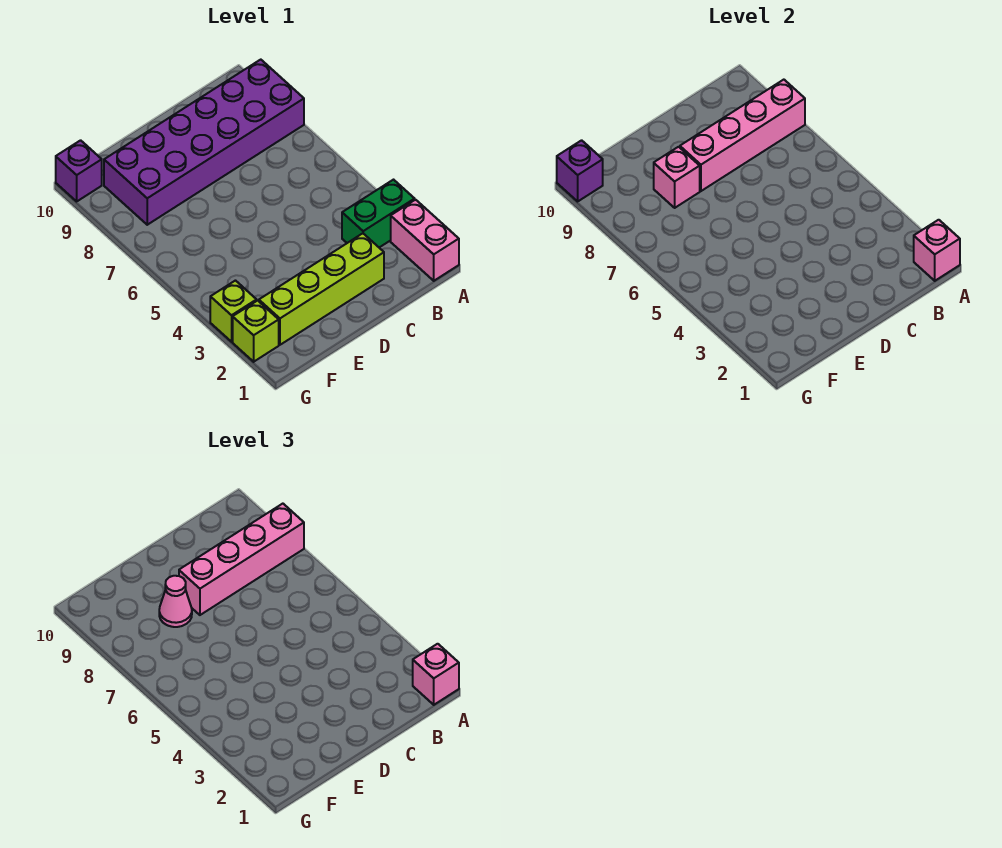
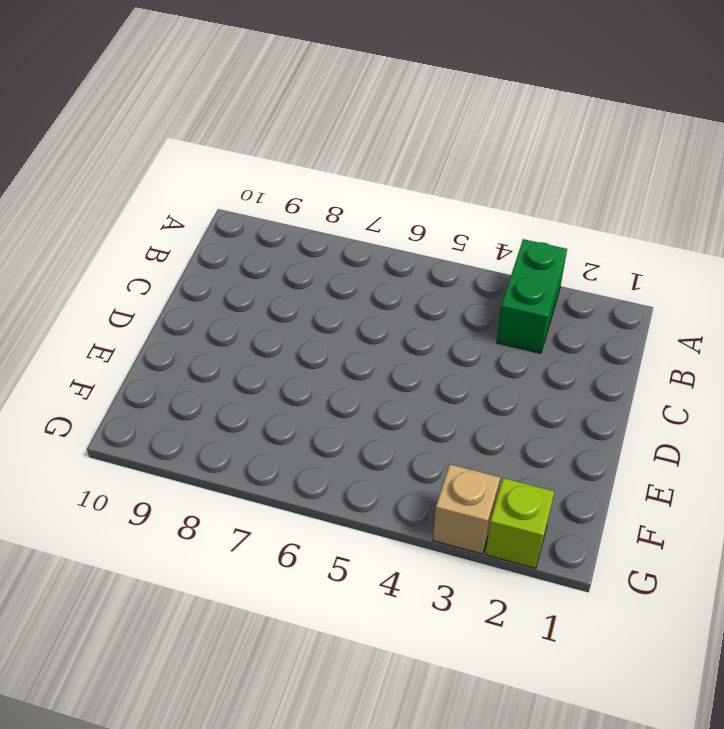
tan brick G3 level 1 -> lime brick G3 level 1
none -> pink brick A1:A2 level 1
none -> purple brick A8:F9 level 1
none -> lime brick C2:F2 level 1

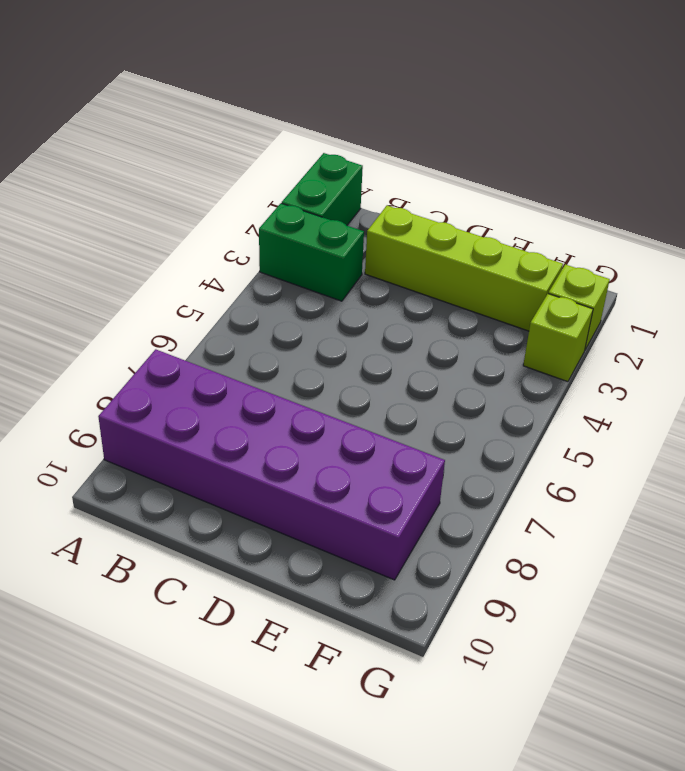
green brick A1:A2 level 1 -> pink brick A1:A2 level 1
none -> purple brick G10 level 1
none -> pink brick A1 level 2
none -> pink brick A8:D8 level 2

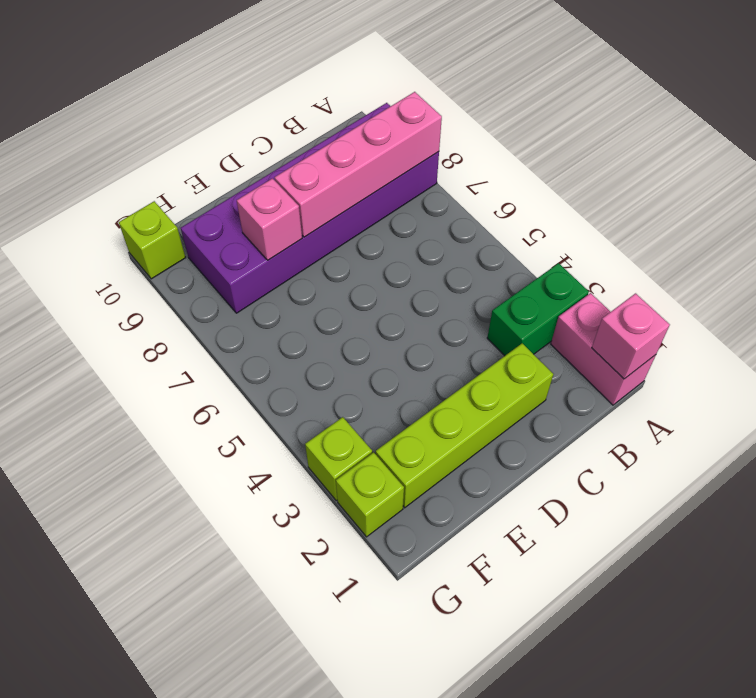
lime brick G10 level 1 -> purple brick G10 level 1
none -> purple brick G10 level 2
none -> pink brick A1 level 3
none -> pink brick A8:D8 level 3

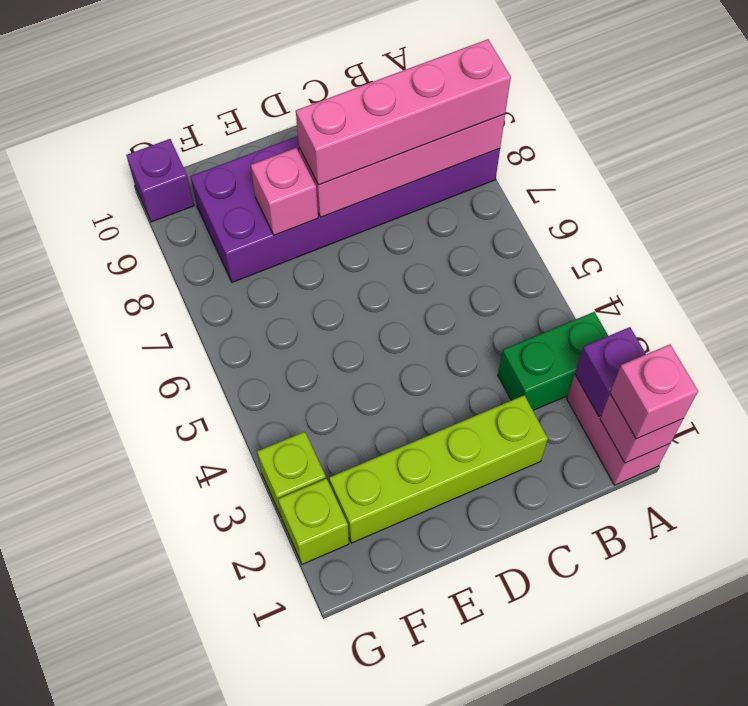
purple brick A2 level 2 -> purple brick G10 level 2
none -> pink cone E8 level 3

